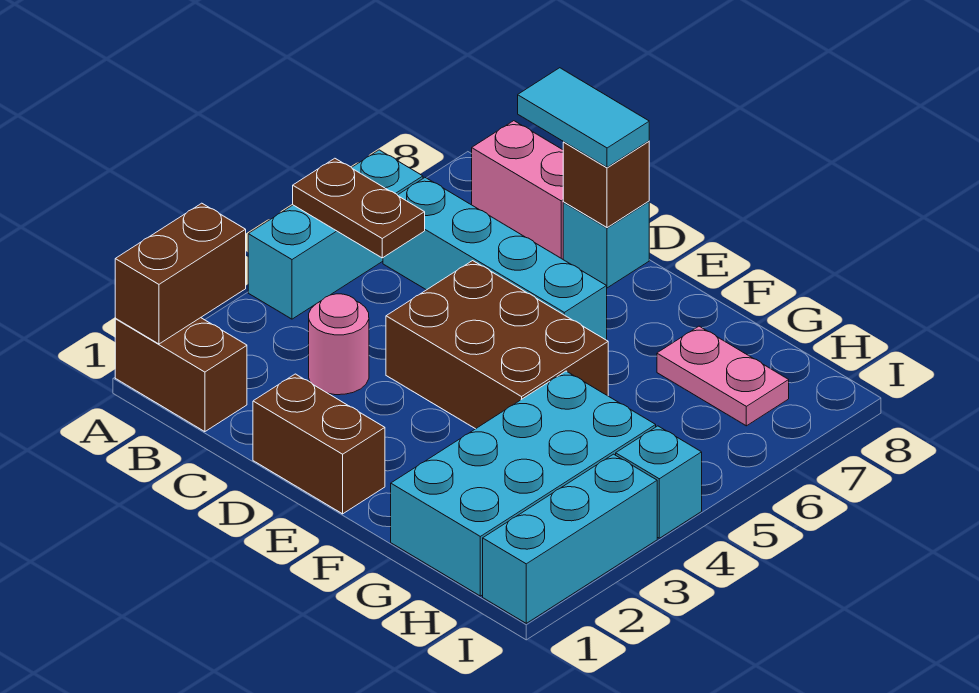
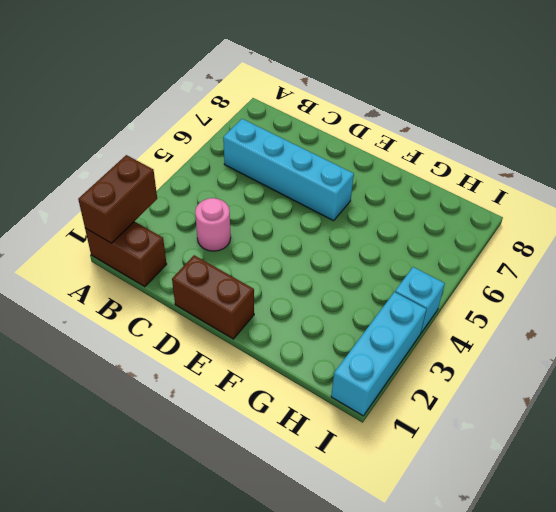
none -> cyan brick A4:A6 level 1
none -> pink brick B8:C8 level 1
none -> brown brick D4:F5 level 1

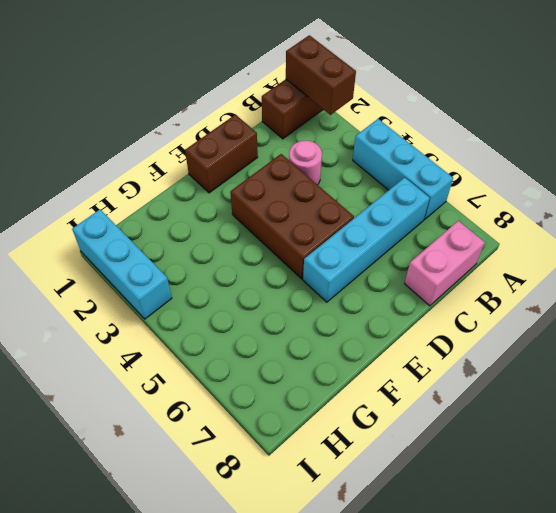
brown brick D3:E5 level 1 -> brown brick D4:F5 level 1
none -> cyan brick D8 level 1
none -> cyan brick G1:H4 level 1
none -> pink plate G7:H7 level 1

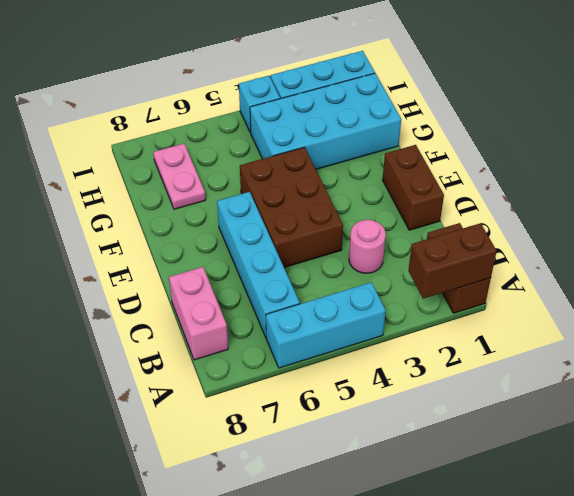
none -> cyan brick D8 level 1
none -> brown plate A5:B5 level 2
none -> brown brick D8 level 2

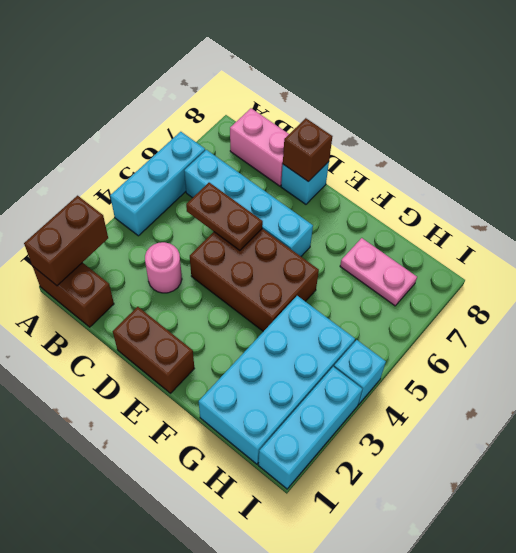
brown plate C5:D5 level 2 -> brown plate A5:B5 level 2
none -> cyan tile C8:D8 level 3

